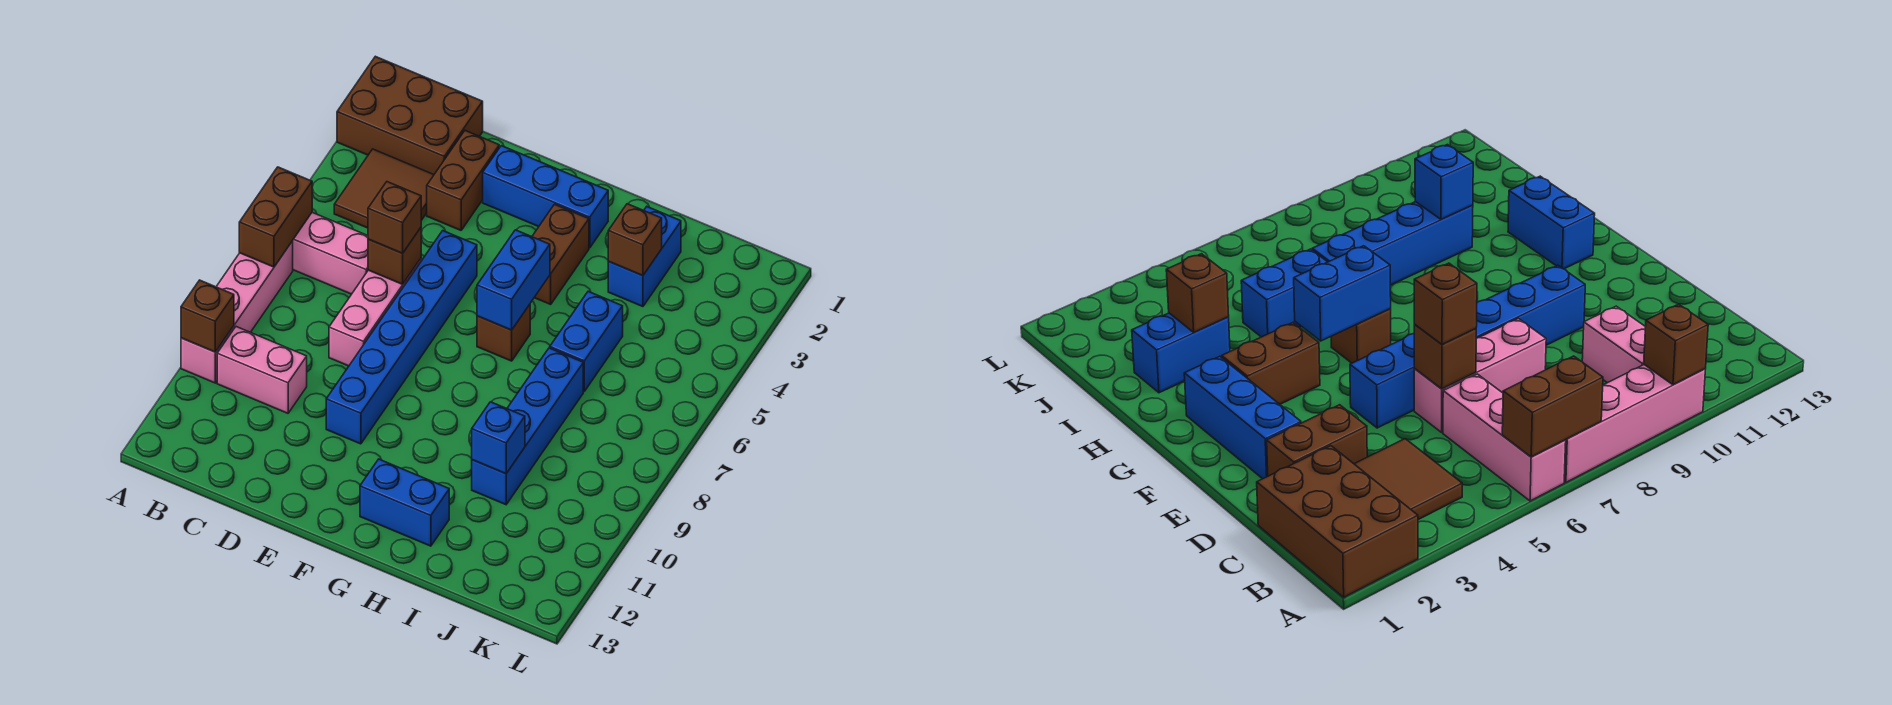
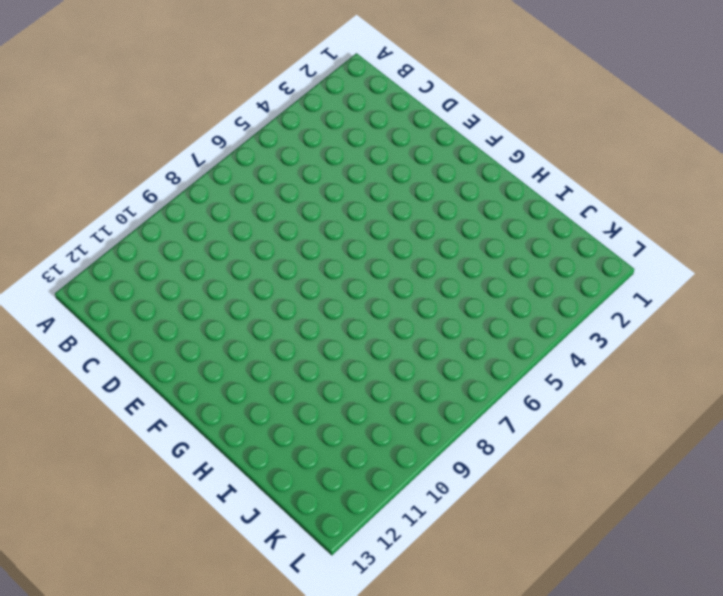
none -> brown brick A1:C2 level 1
none -> pink brick A6:C6 level 1
none -> pink brick A7:A10 level 1

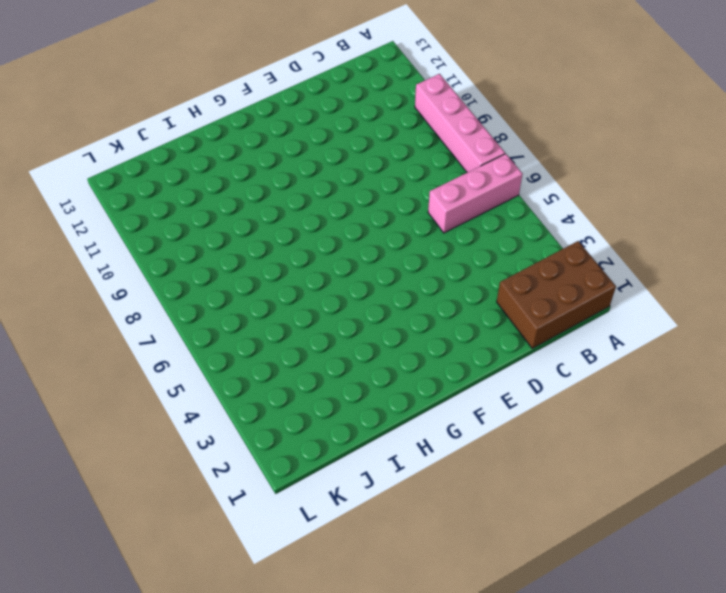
none -> brown tile B3:C4 level 1
none -> pink brick B10:C10 level 1
none -> brown brick D2:D3 level 1

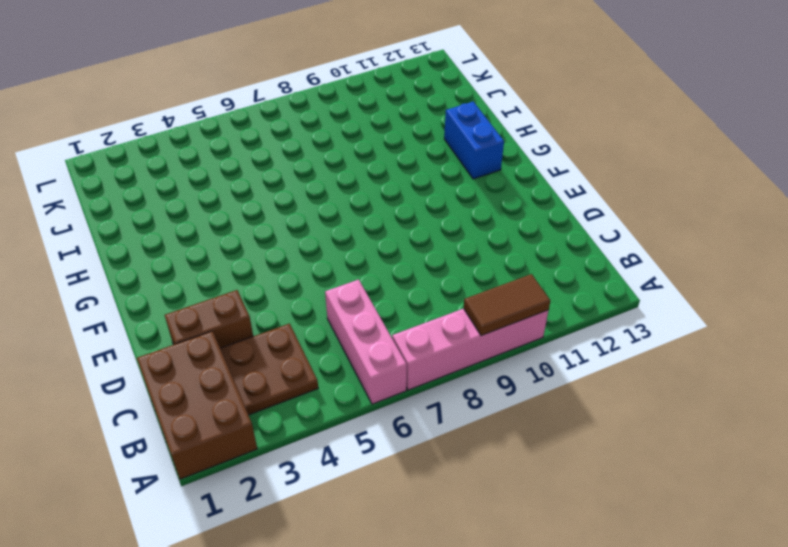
brown tile A9:A10 level 2 -> brown brick A10 level 2
brown plate B3:C4 level 1 -> brown tile B3:C4 level 1
none -> pink brick B10:C10 level 1
none -> pink brick D6:D8 level 1
none -> blue brick E2:G2 level 1

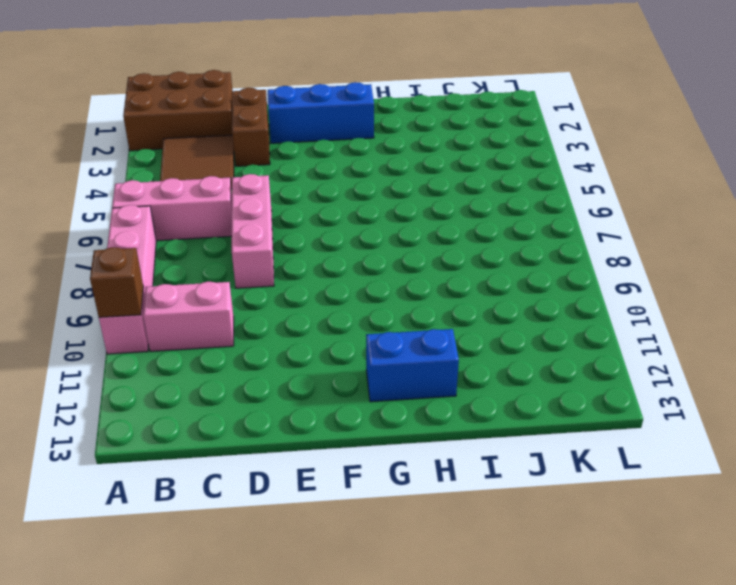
none -> blue brick E5:E10 level 1
none -> brown brick G3:G4 level 1
none -> brown brick G6 level 1

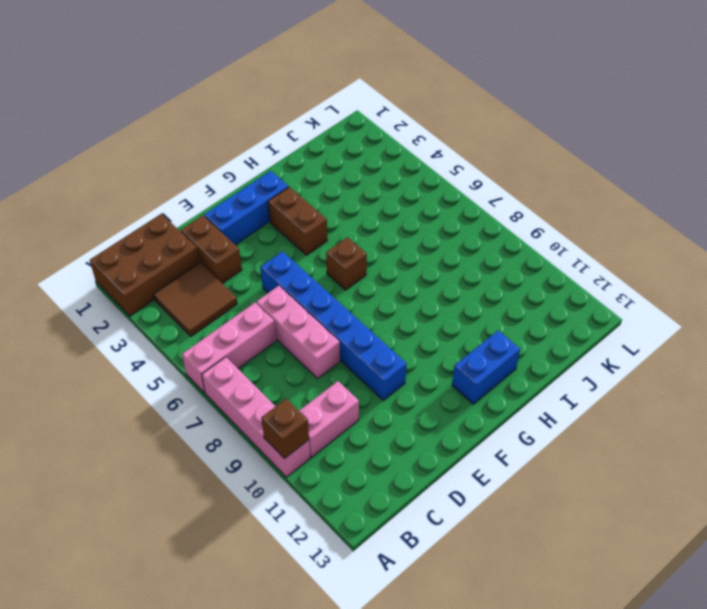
none -> blue brick I2:I3 level 1
none -> blue brick I5:I6 level 1
none -> blue brick I7:I10 level 1

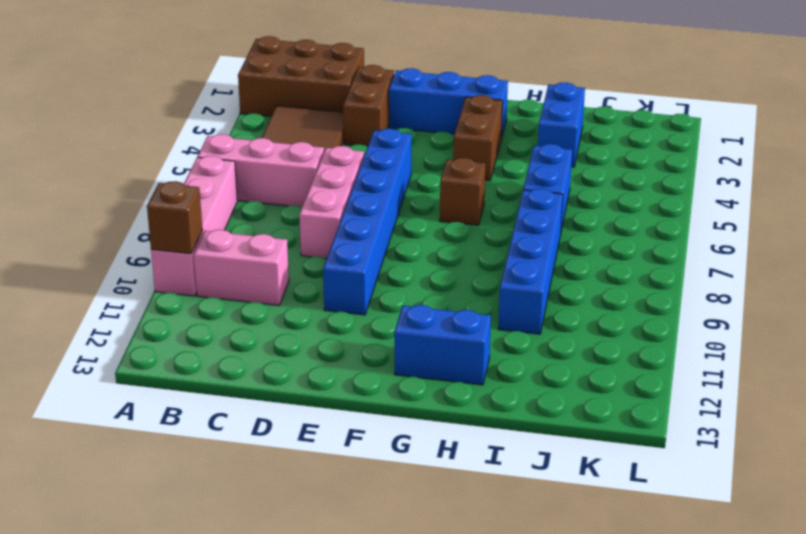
none -> brown brick A6:A7 level 2
none -> brown brick D6 level 2
none -> blue brick G5:G6 level 2

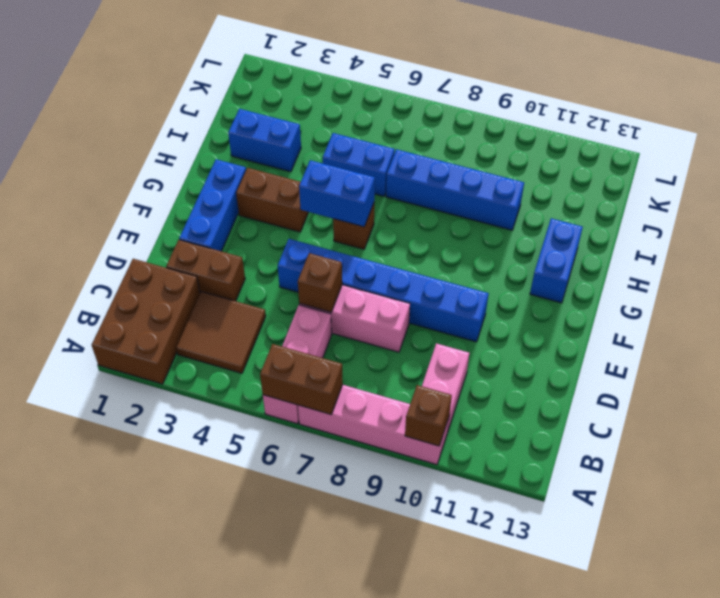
none -> brown brick I3 level 2
none -> blue brick I10 level 2
none -> brown brick D6 level 3

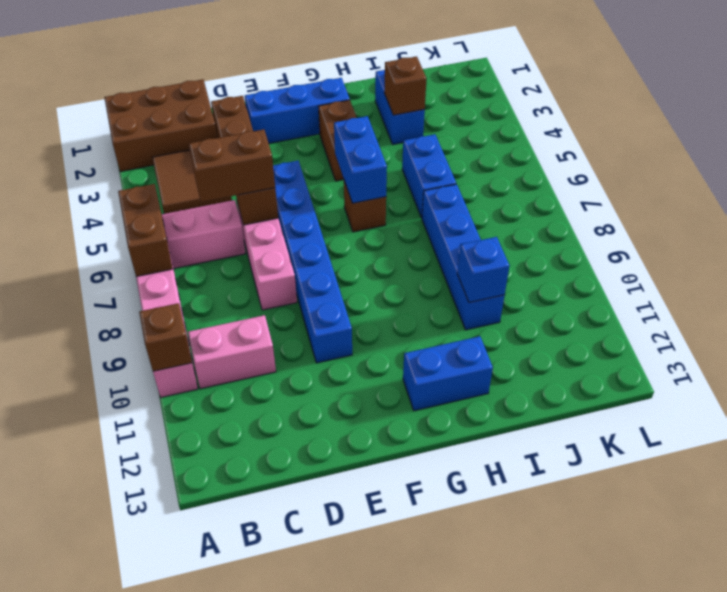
brown brick C6:D6 level 3 -> brown brick D6 level 3

